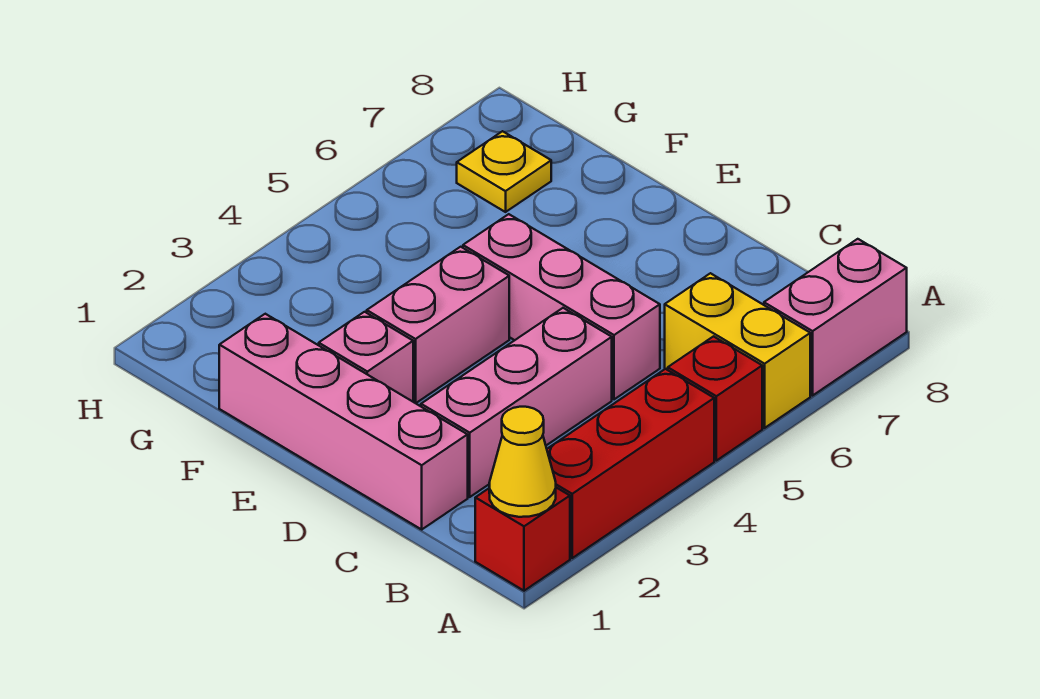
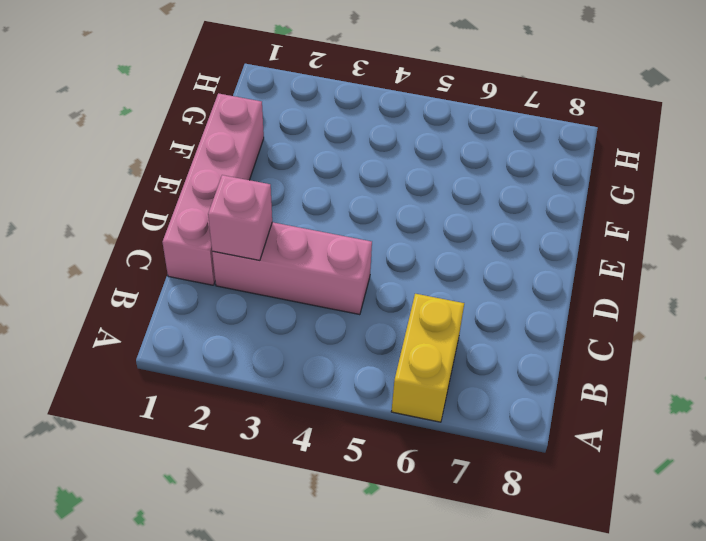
pink brick C2 level 2 -> pink brick E2 level 1
none -> red brick A1 level 1
none -> red brick A2:A4 level 1
none -> red brick A5 level 1

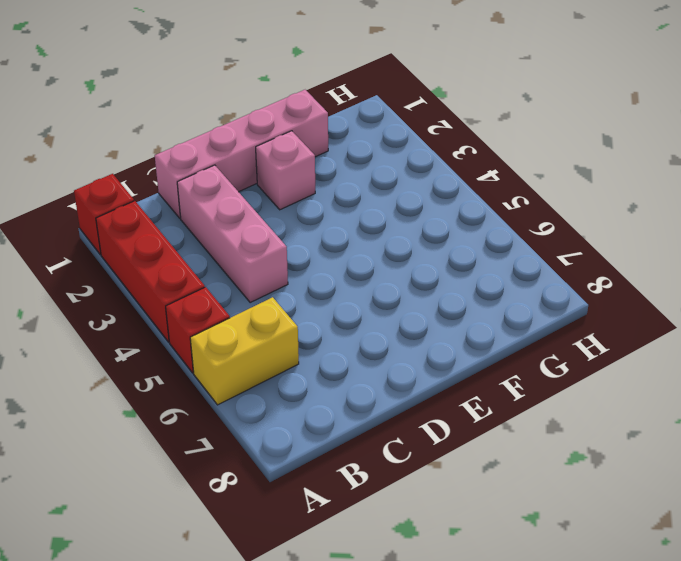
none -> pink brick A7:A8 level 1
none -> pink brick C5:E5 level 1
none -> pink brick E3:E4 level 1

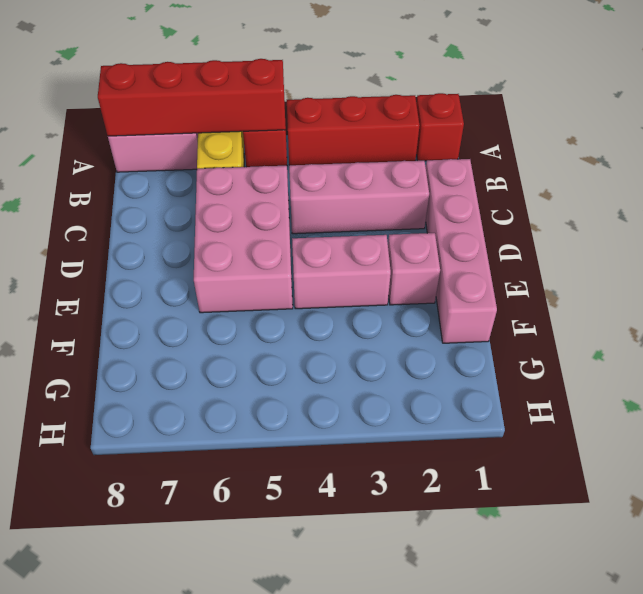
red brick A5:A8 level 2 -> none
pink brick C5:E6 level 1 -> pink brick C5:E5 level 1
none -> yellow plate G7 level 1
none -> yellow cone A1 level 2

